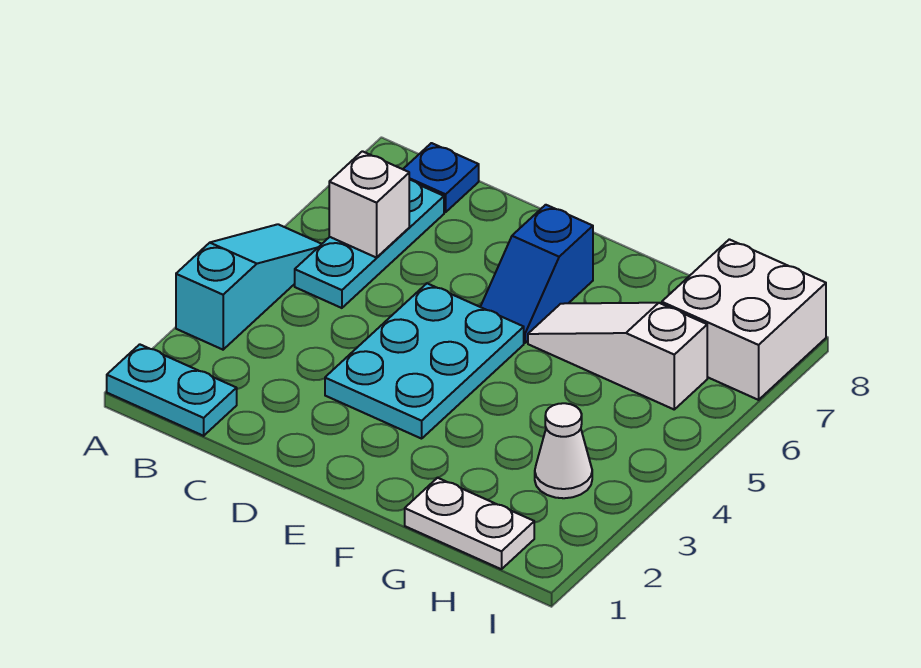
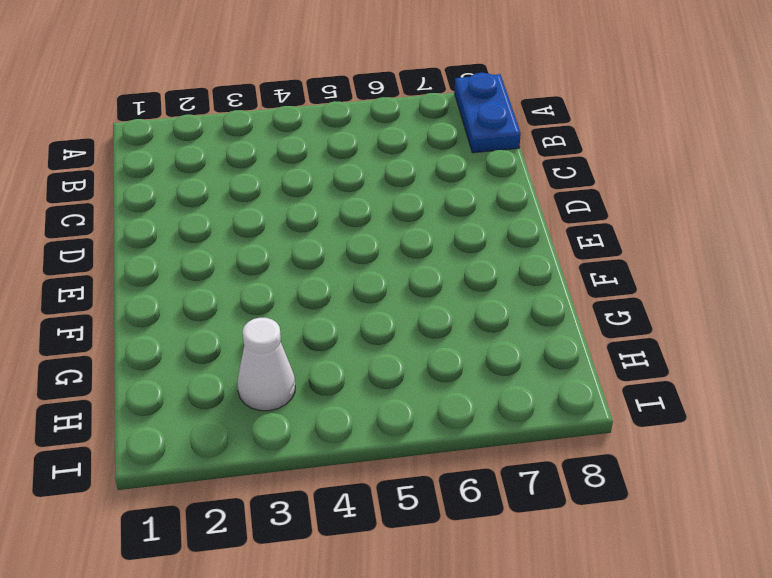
blue plate A8:B8 level 1 -> blue plate B8 level 1
none -> cyan plate A1:B1 level 1
none -> cyan slope A3:A5 level 1 top 3

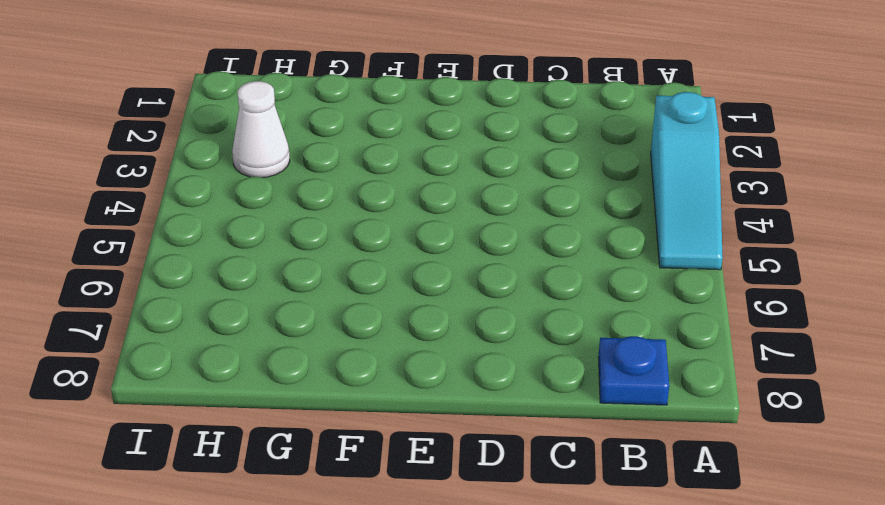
none -> cyan plate A1:B1 level 1
none -> cyan plate B5:B7 level 1

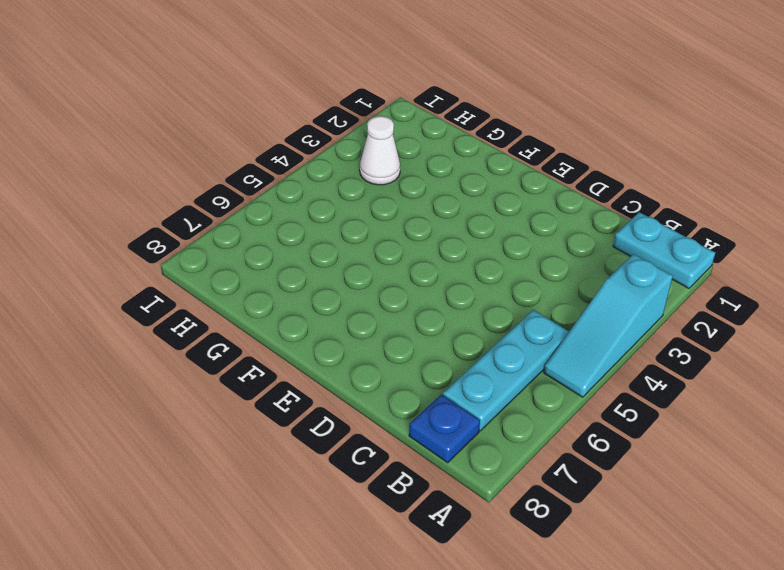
none -> cyan plate D3:E5 level 1
none -> blue slope E6:E7 level 1 top 7

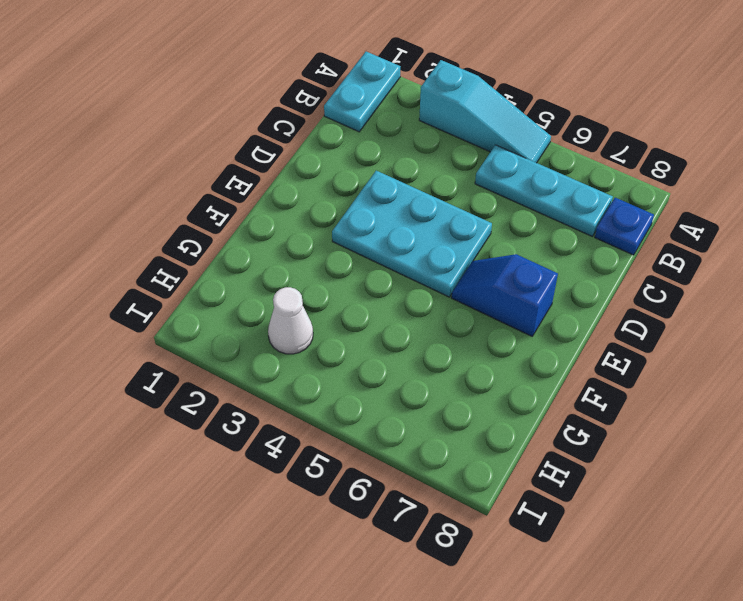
none -> white slope F6:H6 level 1 top H
none -> white plate G1:H1 level 1

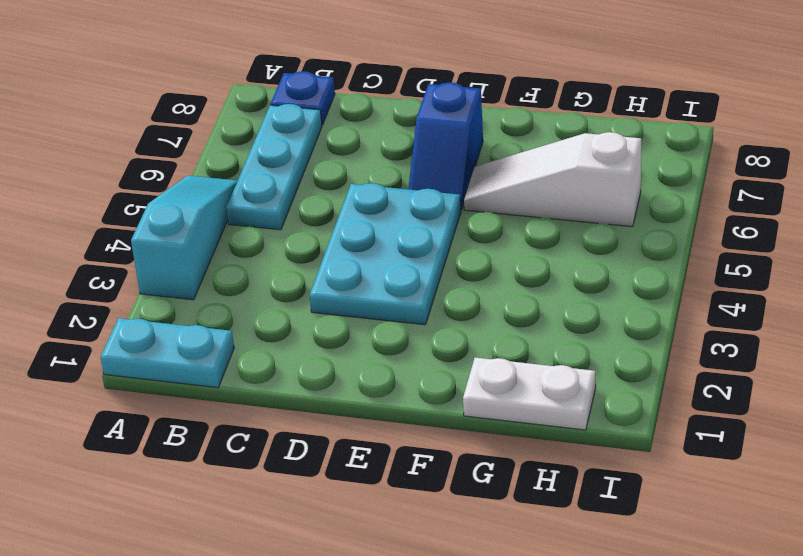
none -> white cone H3 level 1
none -> white brick H7:I8 level 1

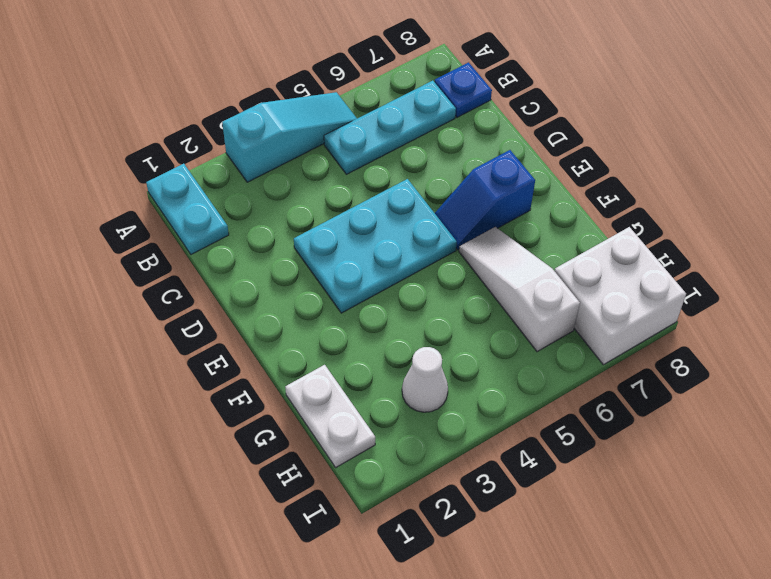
none -> white brick B6 level 2

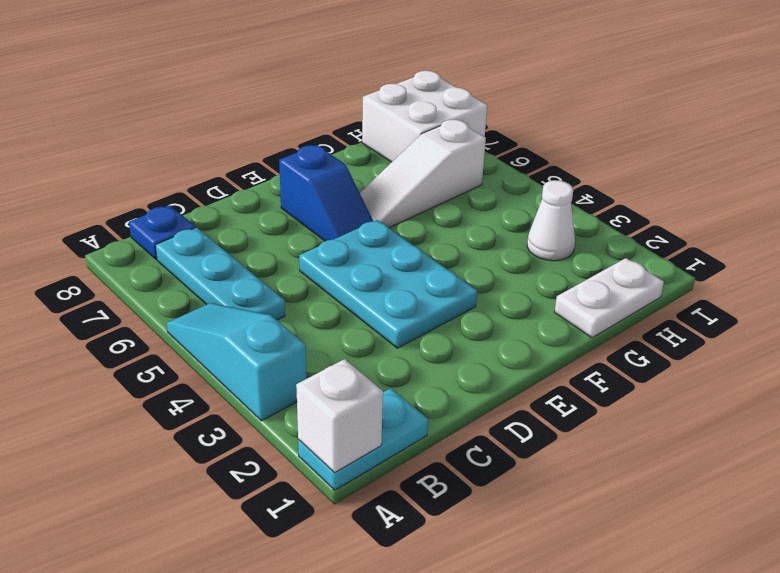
white brick A1 level 2 -> white brick B6 level 2

